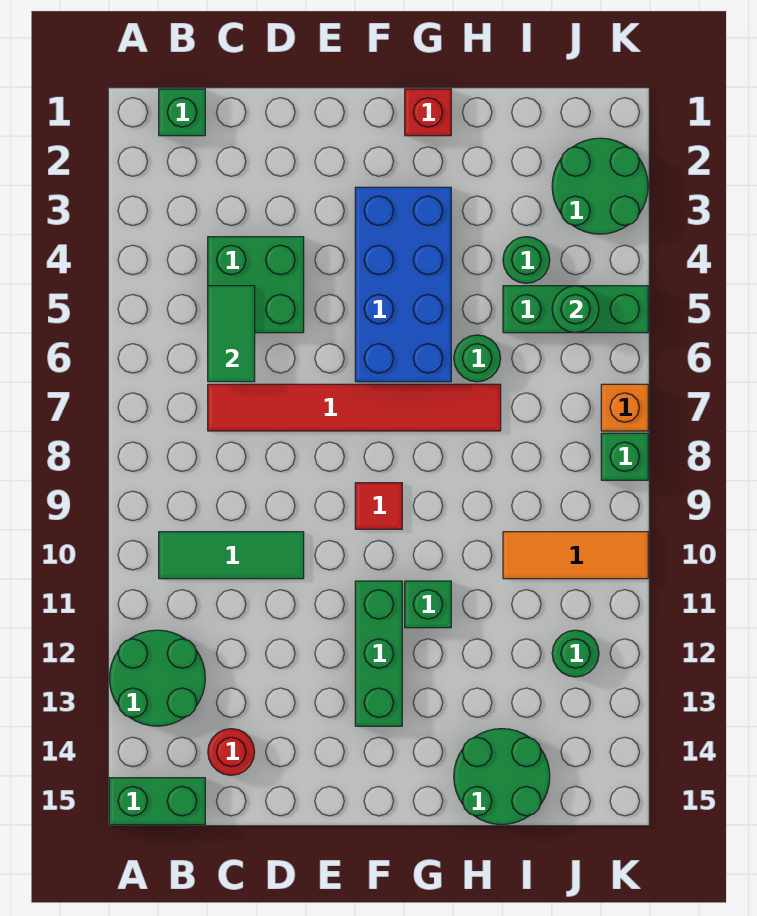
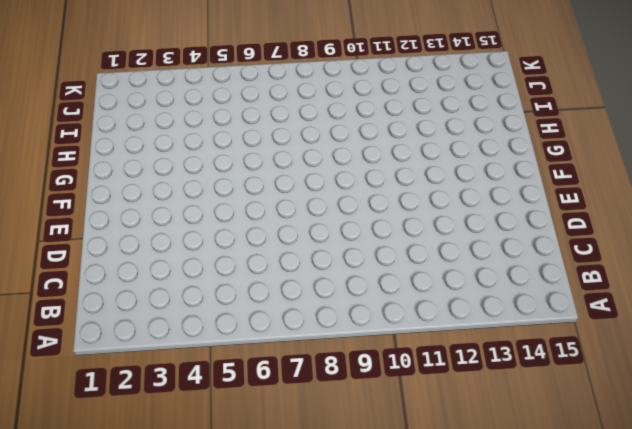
none -> green round brick A12:B13 level 1
none -> green brick A15:B15 level 1
none -> green brick B1 level 1

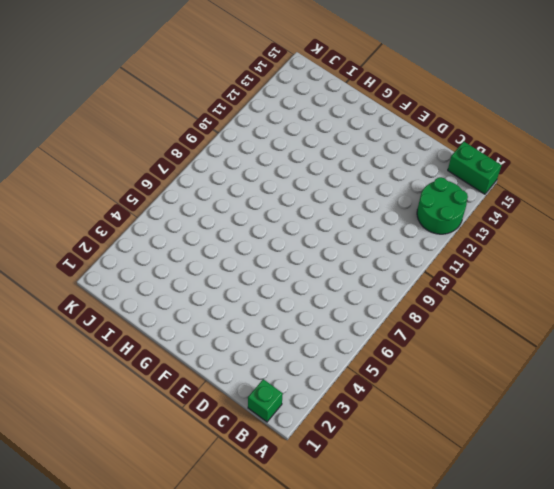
none -> green tile B10:D10 level 1
none -> green brick C4:D5 level 1
none -> red tile C7:H7 level 1

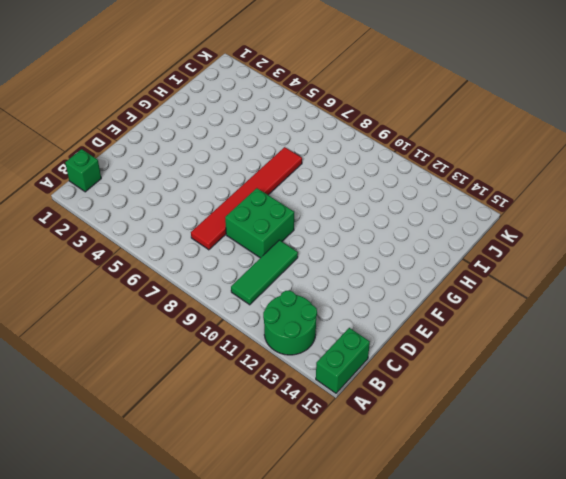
green brick D8:E9 level 1 -> green brick C4:D5 level 1
none -> red round brick C14 level 1
none -> blue brick F3:G6 level 1
none -> red tile F9 level 1

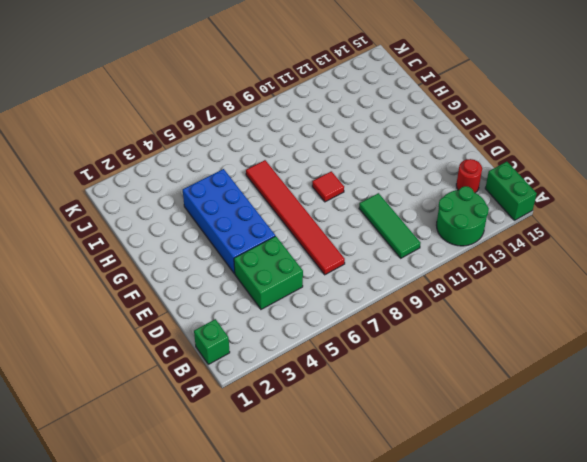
blue brick E4:H5 level 1 -> blue brick F3:G6 level 1
none -> green brick F11:F13 level 1
none -> red brick G1 level 1
none -> green brick G11 level 1

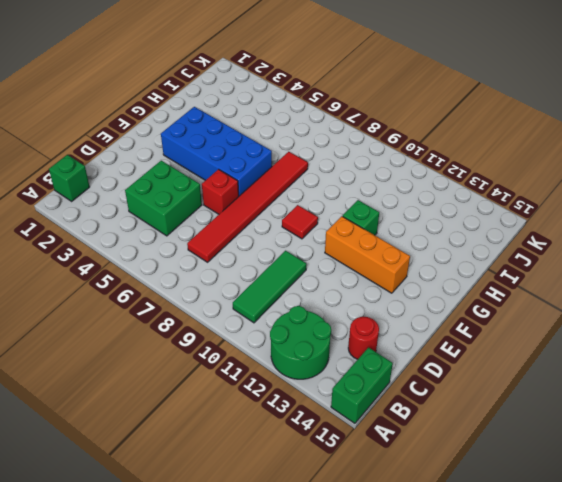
red brick E6 level 1 -> red brick G1 level 1
orange brick F11:F13 level 1 -> green brick F11:F13 level 1
none -> green round brick H6 level 1
none -> green round brick H14:I15 level 1
none -> green round brick I4 level 1

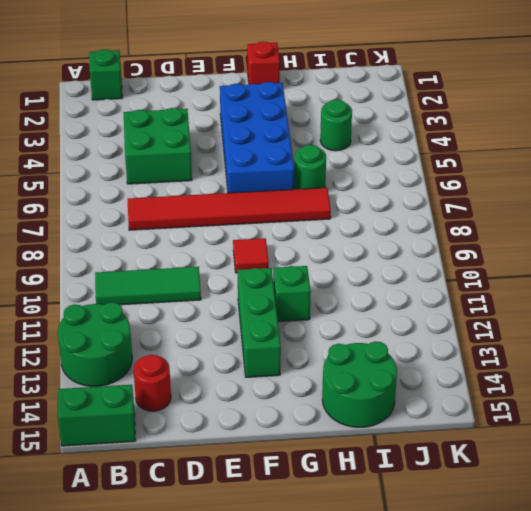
none -> green brick I5:K5 level 1
none -> orange tile I10:K10 level 1
none -> green round brick J2:K3 level 1

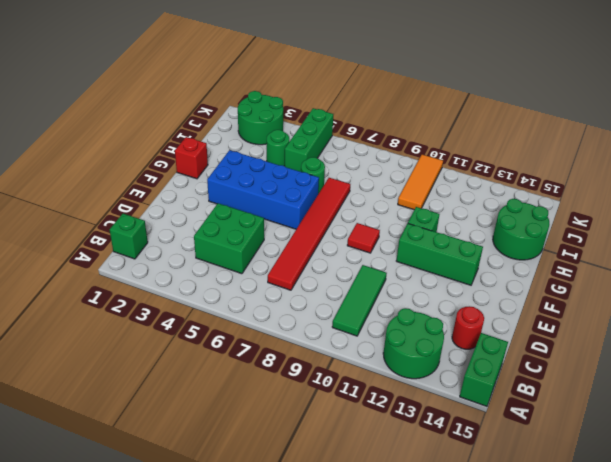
none -> green round brick J12 level 1
none -> orange brick K7 level 1
none -> green brick K8 level 1

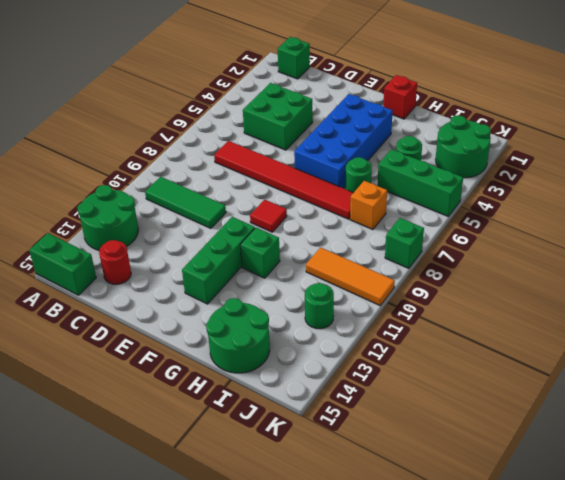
orange brick I7 level 1 -> orange brick K7 level 1
none -> green tile C5:C6 level 2
none -> green round brick J5 level 2

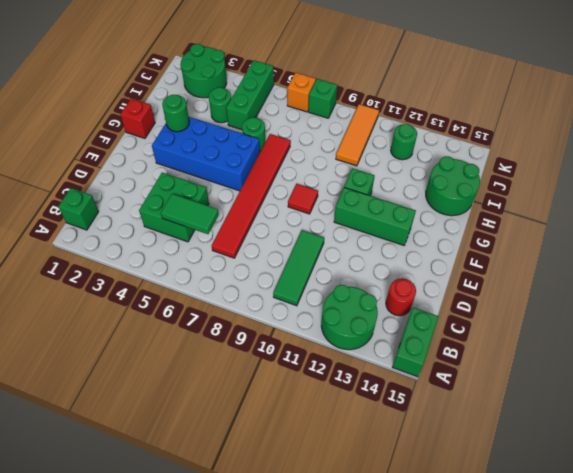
green round brick G3 level 2 -> green round brick J5 level 2

